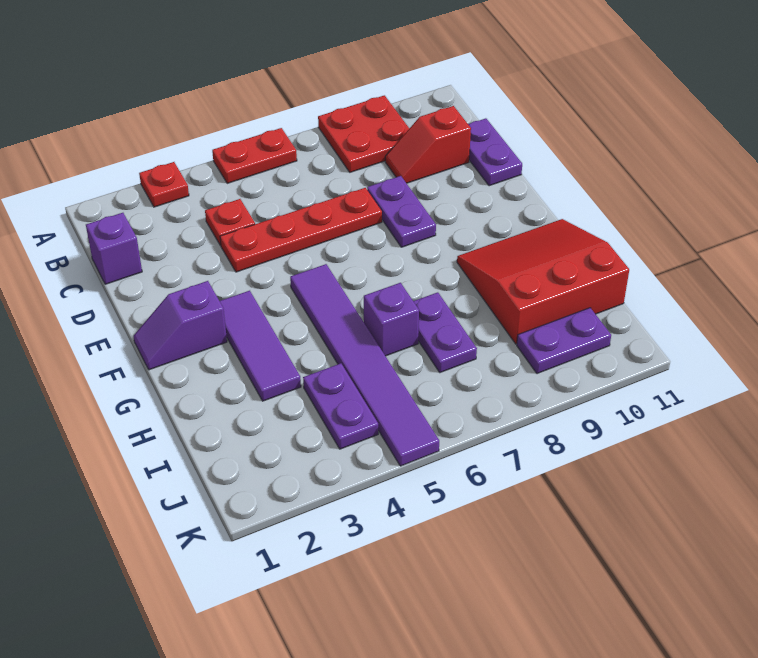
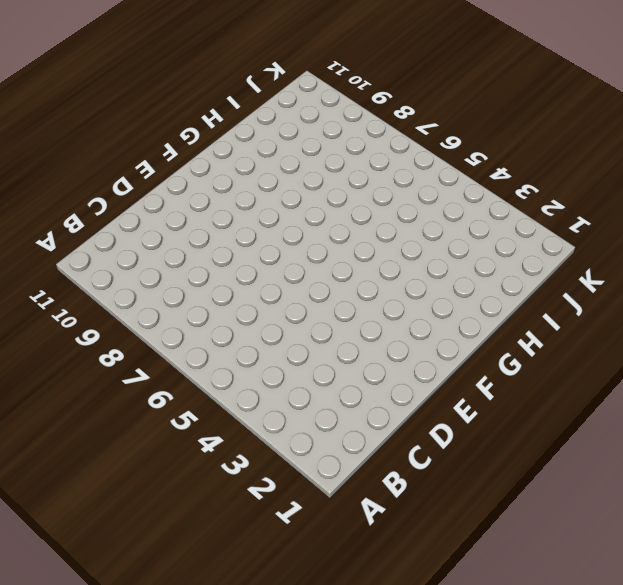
none -> red plate A3 level 1
none -> red plate A5:A6 level 1
none -> red plate A8:B9 level 1

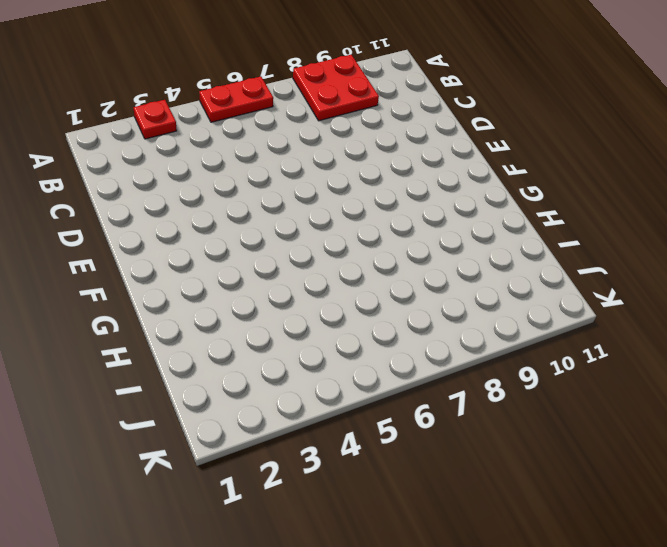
none -> purple brick C1 level 1
none -> red plate C4 level 1
none -> red slope C9:C10 level 1 top 10

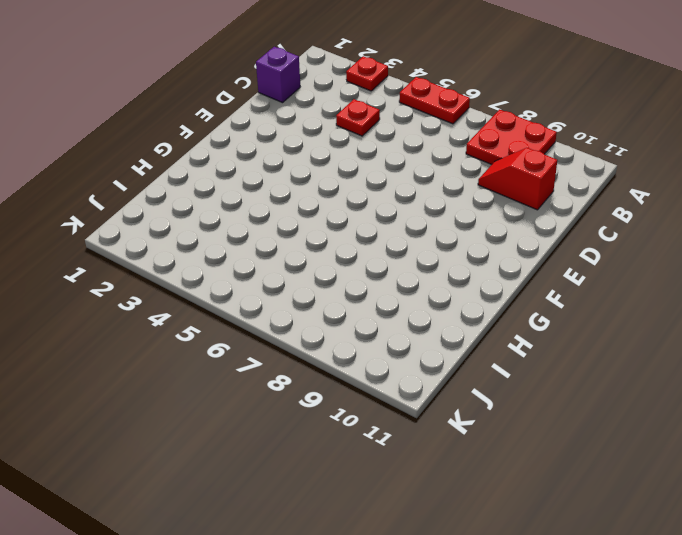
none -> purple plate C11:D11 level 1
none -> red plate D4:D7 level 1
none -> purple plate D8:E8 level 1

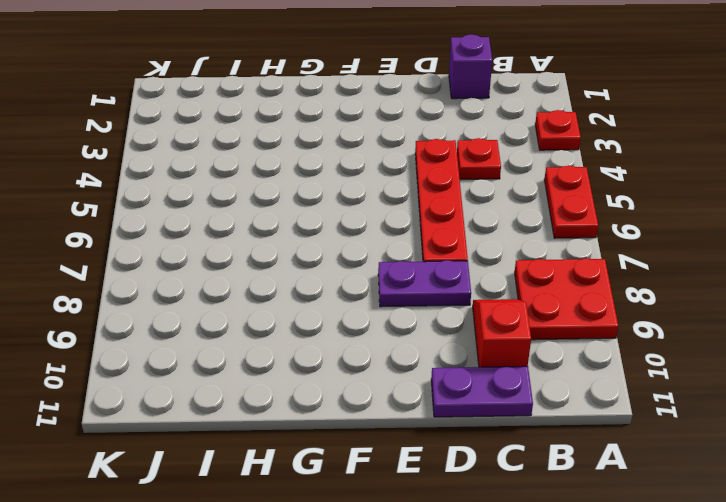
none -> purple slope F1:F2 level 1 top 2
none -> purple tile F3:H3 level 1
none -> purple tile F5:K5 level 1

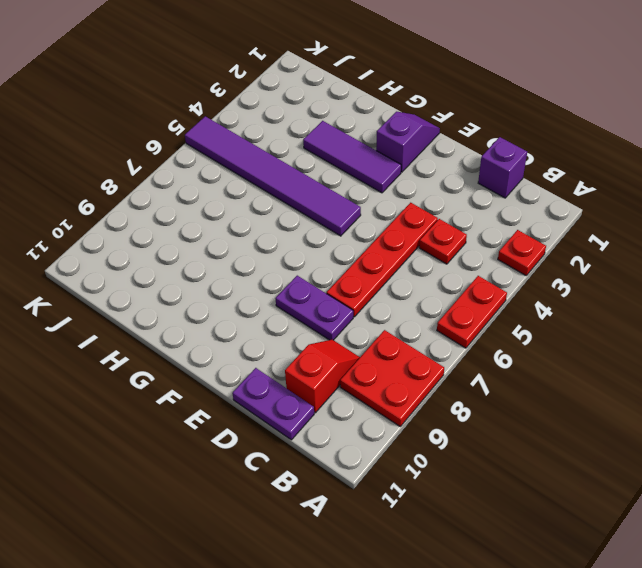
none -> red slope G9:I11 level 1 top I
none -> purple brick H6 level 1
none -> purple plate H7:I7 level 1

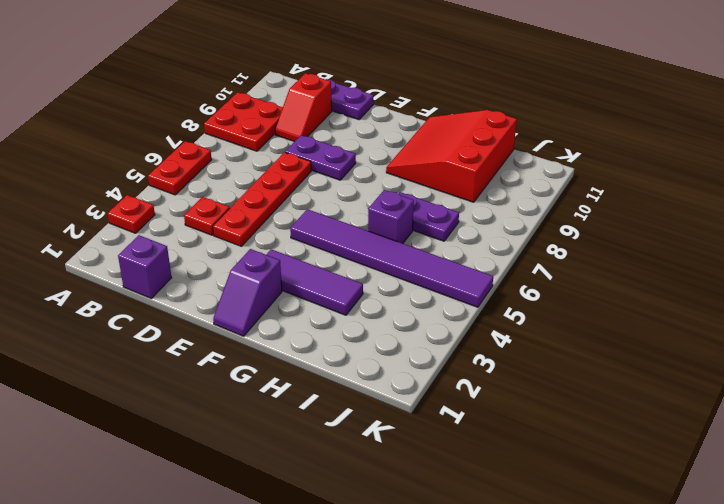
none -> purple plate I4:J4 level 1
none -> purple plate J9:J10 level 1

